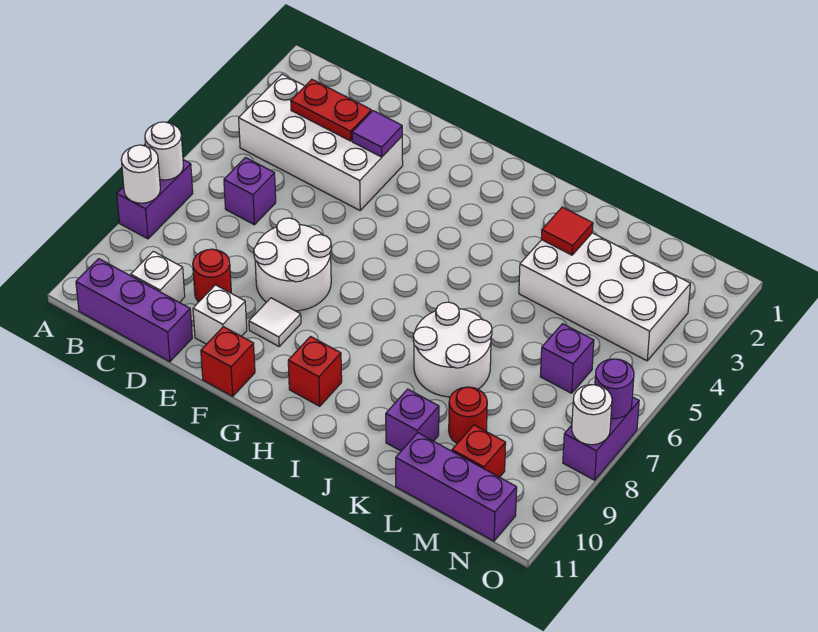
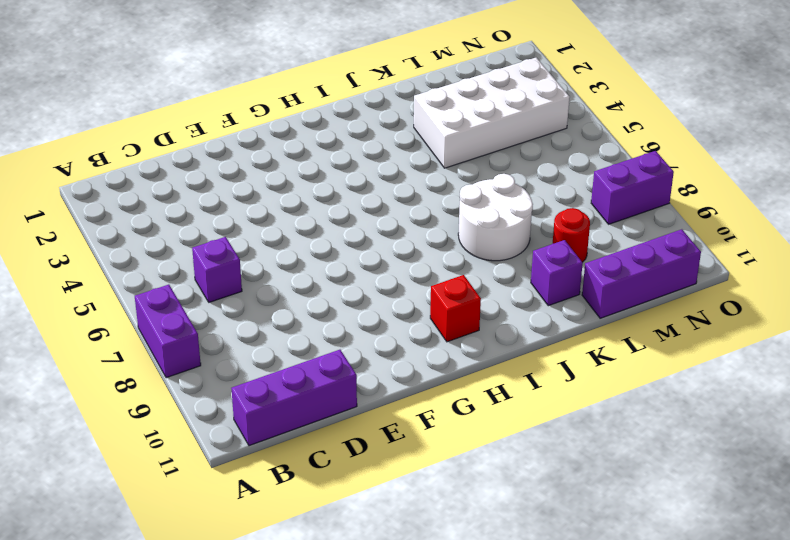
purple brick N8:O8 level 1 -> purple brick O7:O8 level 1
none -> white brick B3:E4 level 1
none -> white brick C10 level 1
none -> red round brick D9 level 1

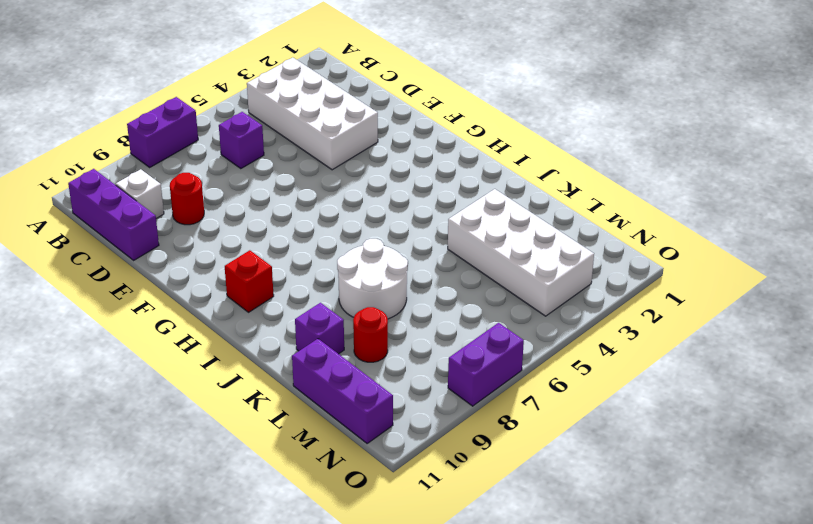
none -> white round brick E7:F8 level 1
none -> white brick E10 level 1
none -> white tile F9 level 1

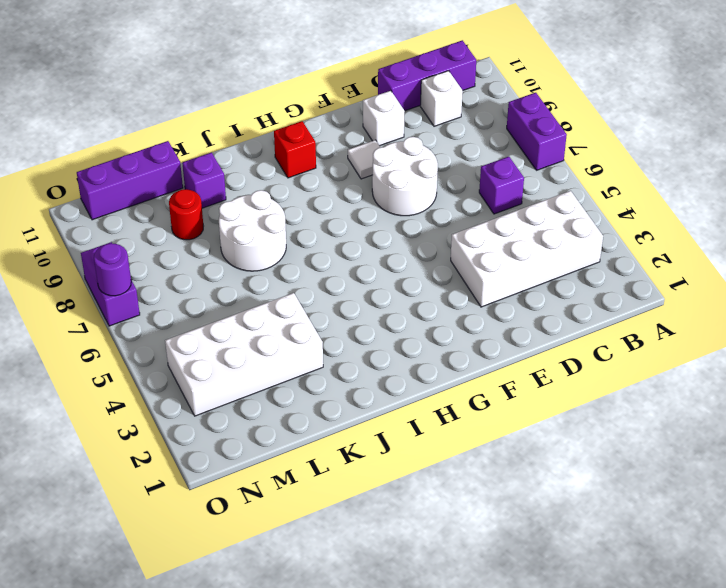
none -> red round brick D9 level 1
none -> red brick F11 level 1
none -> purple brick M6 level 1

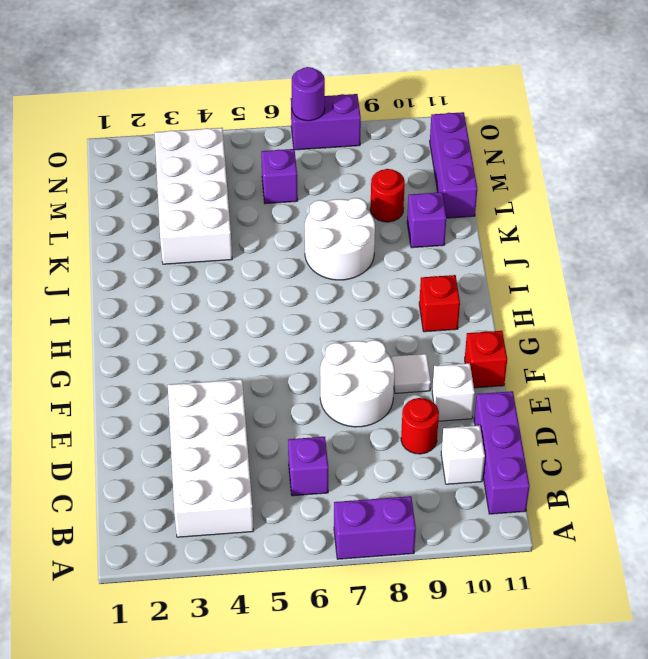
none -> red brick M10 level 1
none -> white round brick A7 level 2
none -> white round brick A8 level 2

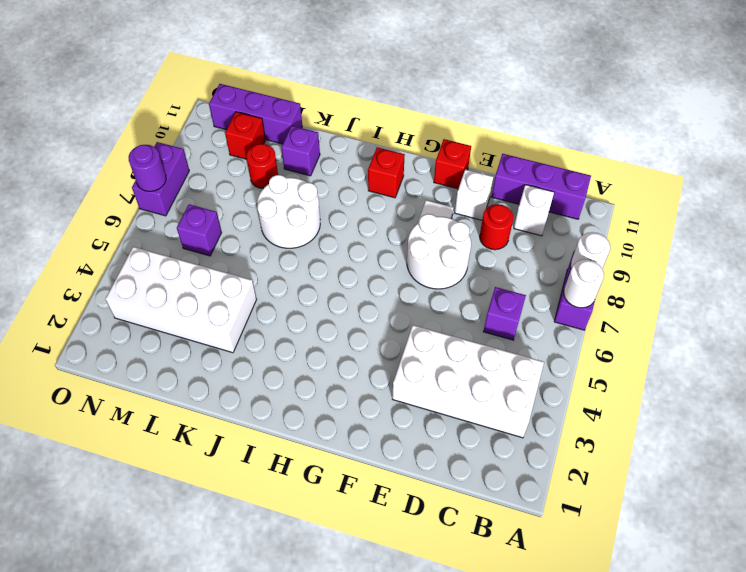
none -> red plate C3:D3 level 2
none -> purple tile E3 level 2
none -> red tile K3 level 2

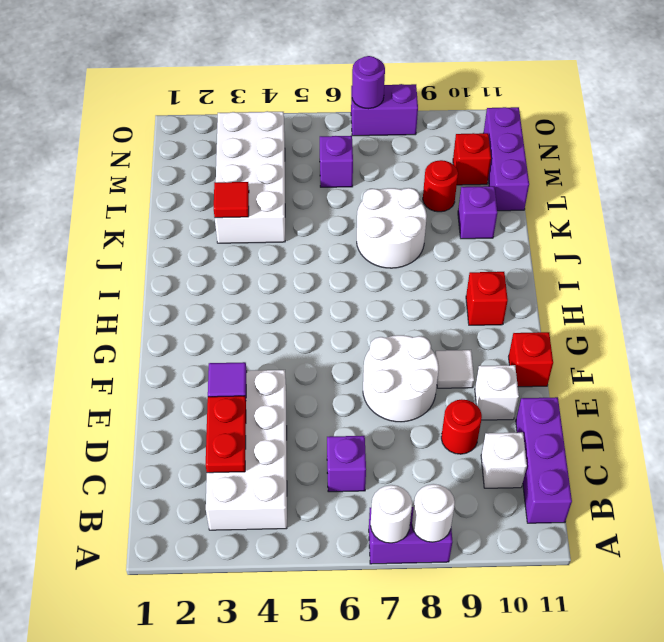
none -> white round brick O8 level 2

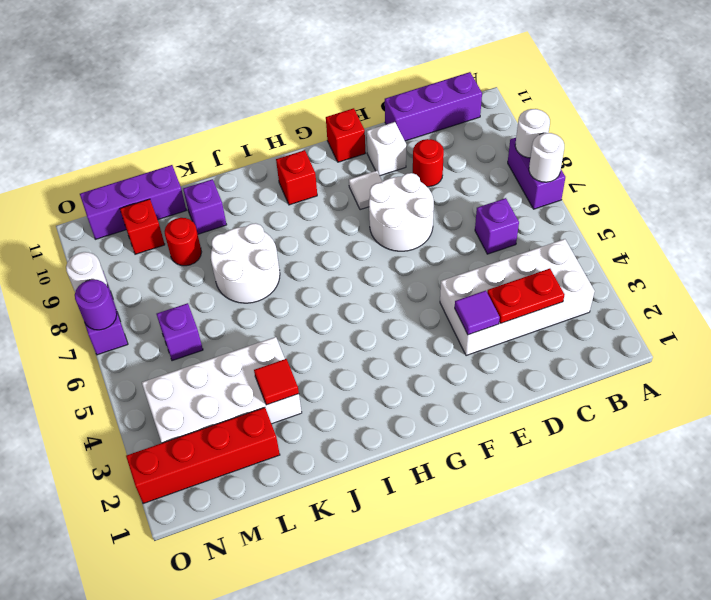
red brick L2:O2 level 1 -> none
none -> white brick C10 level 1

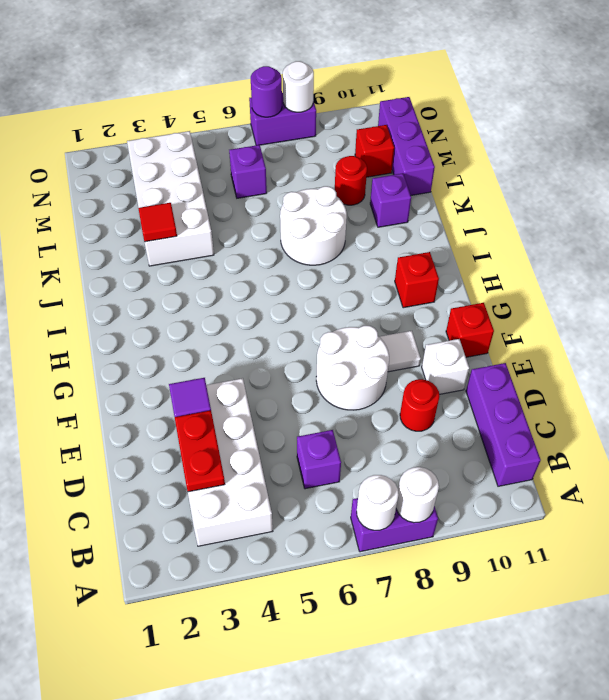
none -> white brick C10 level 1

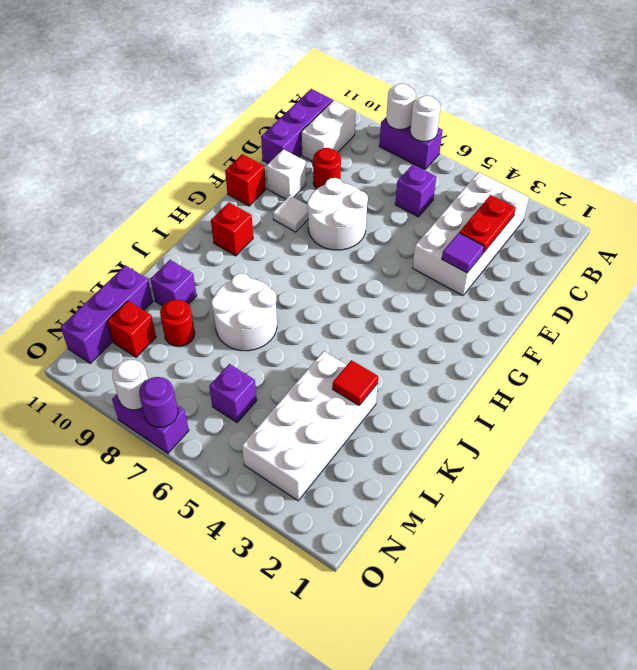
white brick B10:C10 level 1 -> white brick C10 level 1

